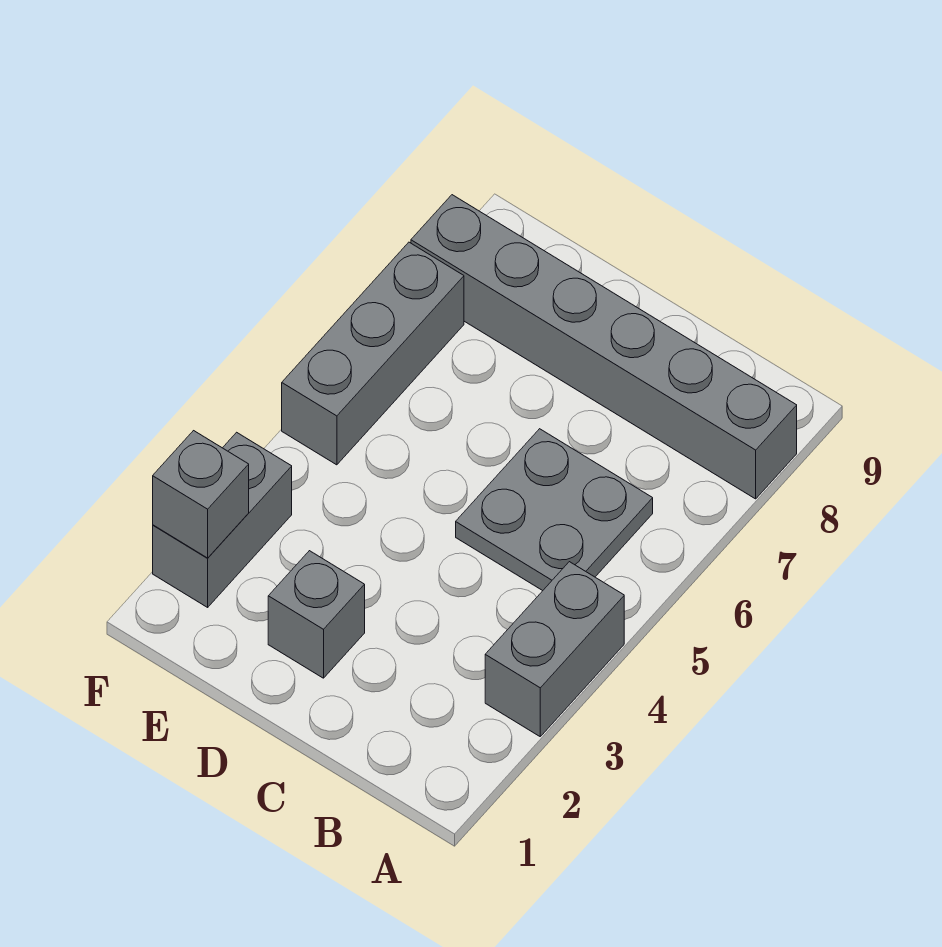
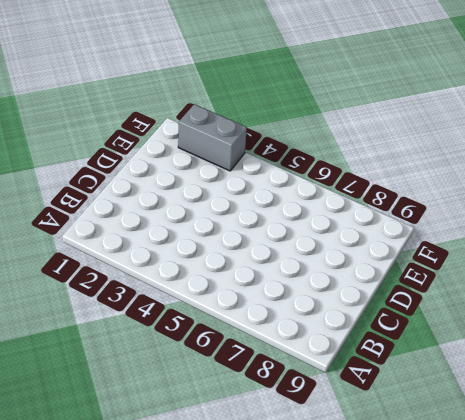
none -> grey brick A3:A4 level 1
none -> grey brick A8:F8 level 1

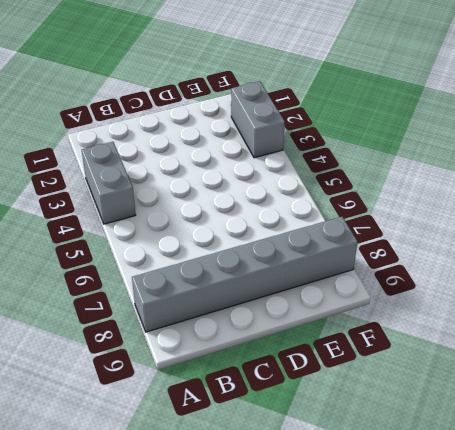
none -> grey plate B5:C6 level 1
none -> grey brick D2 level 1

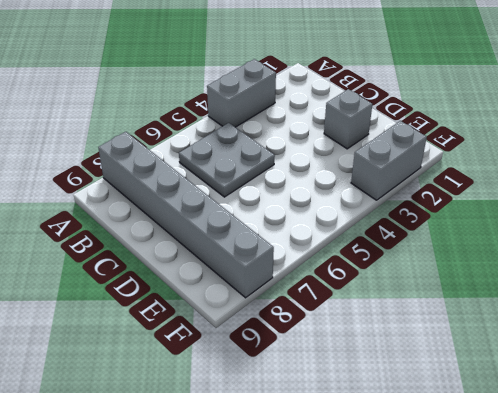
none -> grey brick F5:F7 level 1
none -> grey brick F2 level 2

